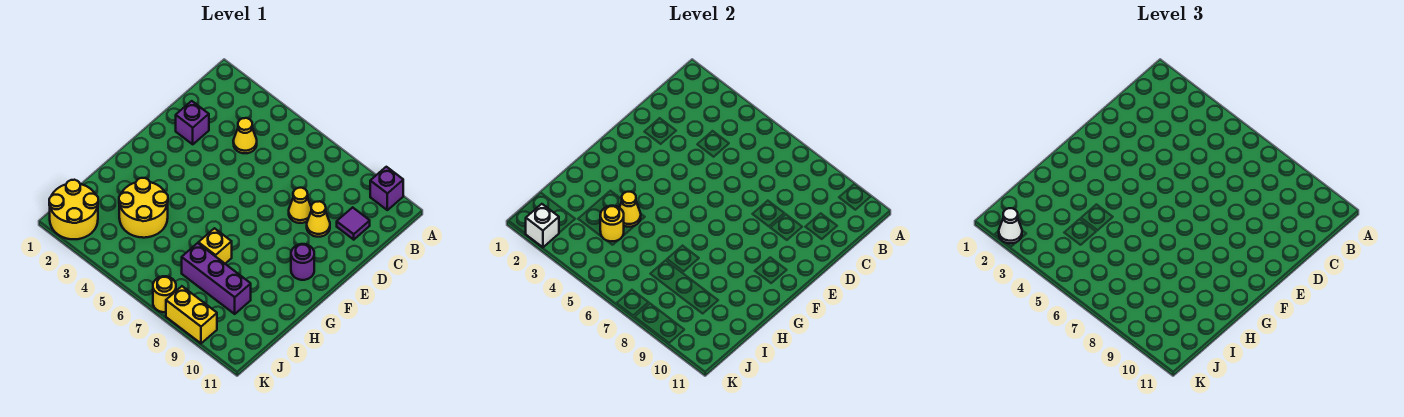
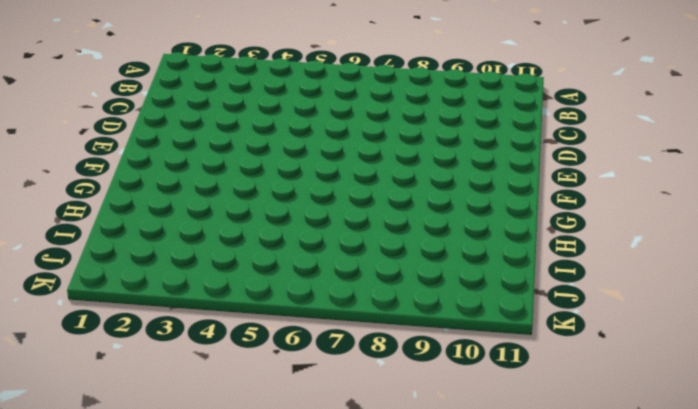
none -> purple brick A10 level 1
none -> yellow cone C4 level 1
none -> purple tile C10 level 1

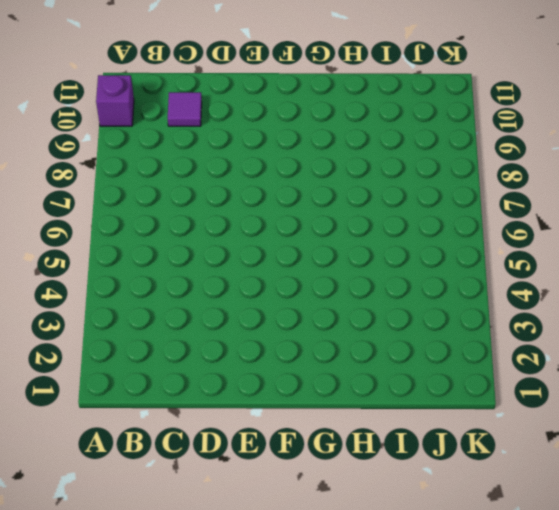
none -> yellow cone C4 level 1
none -> purple brick D2 level 1
none -> yellow cone D8 level 1

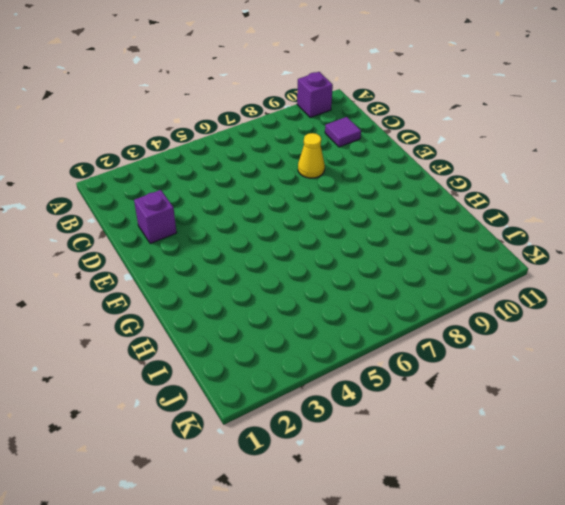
none -> yellow cone C4 level 1
none -> yellow cone D9 level 1
none -> purple round brick F10 level 1

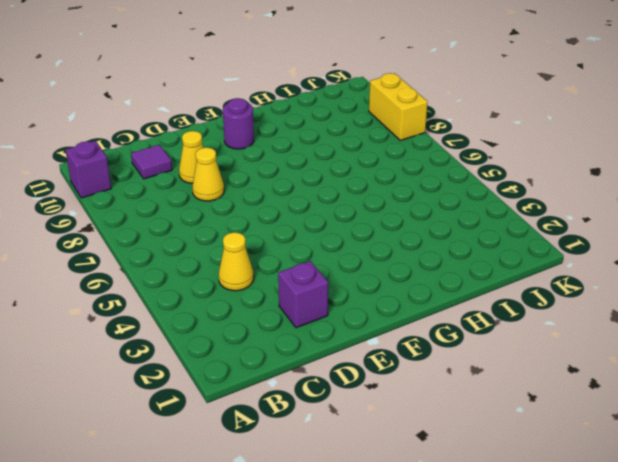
none -> yellow round brick H3:I4 level 1
none -> yellow brick H7 level 1
none -> purple brick I7:I9 level 1

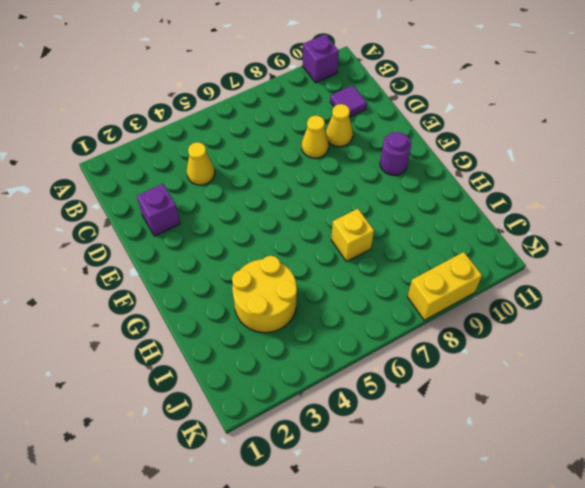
none -> purple brick I7:I9 level 1
none -> yellow round brick J1:K2 level 1
none -> yellow round brick K7 level 1

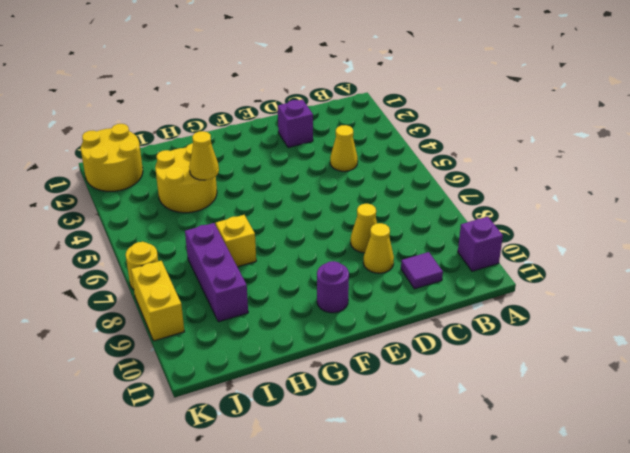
none -> yellow round brick I4 level 2
none -> white brick K2 level 2
none -> white cone K2 level 3

